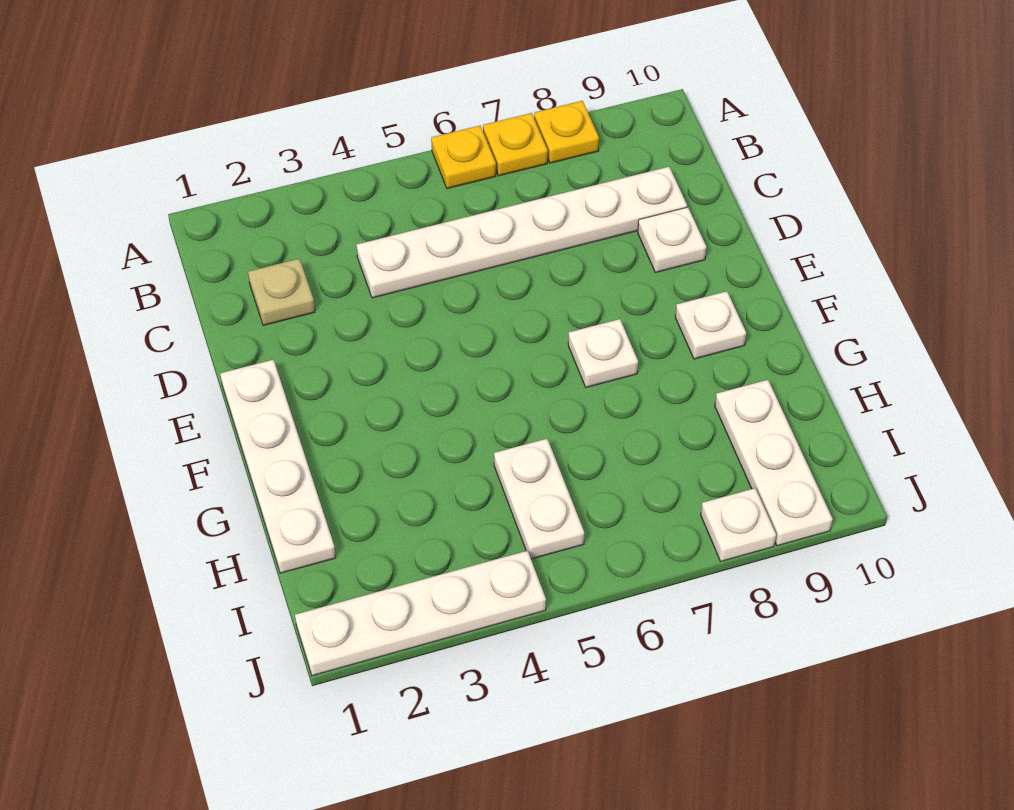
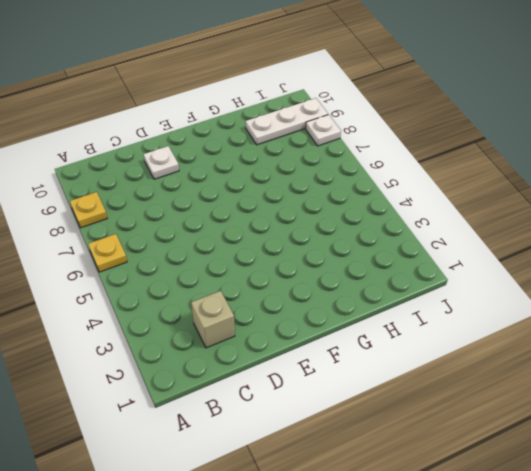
tan brick C2 level 1 -> tan plate C2 level 1
none -> yellow plate A7 level 1
none -> white plate C4:C9 level 1
none -> white plate E1:H1 level 1

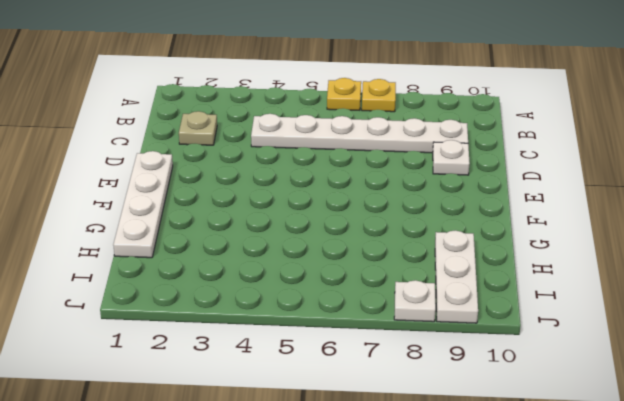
none -> yellow plate A8 level 1
none -> white plate F7 level 1
none -> white plate F9 level 1

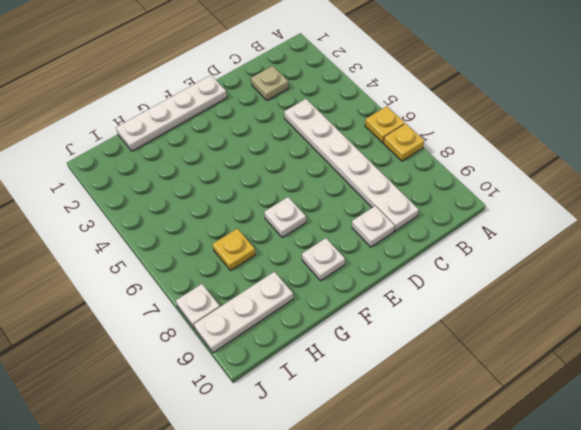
yellow plate H7 level 1 -> yellow plate A8 level 1
none -> white plate H5:I5 level 1
none -> white plate J1:J4 level 1

